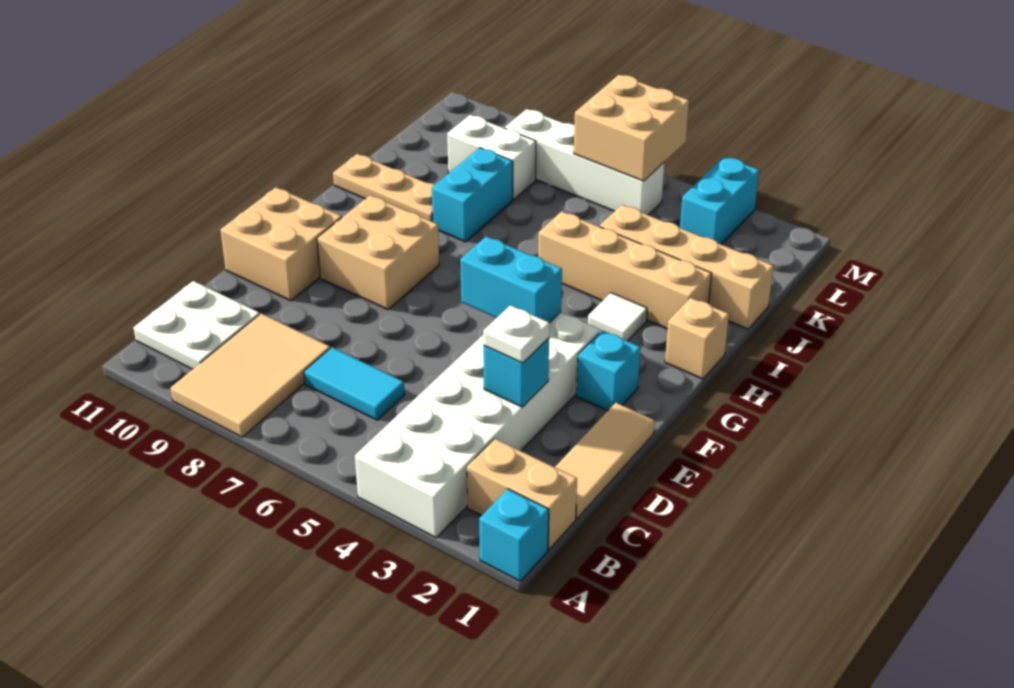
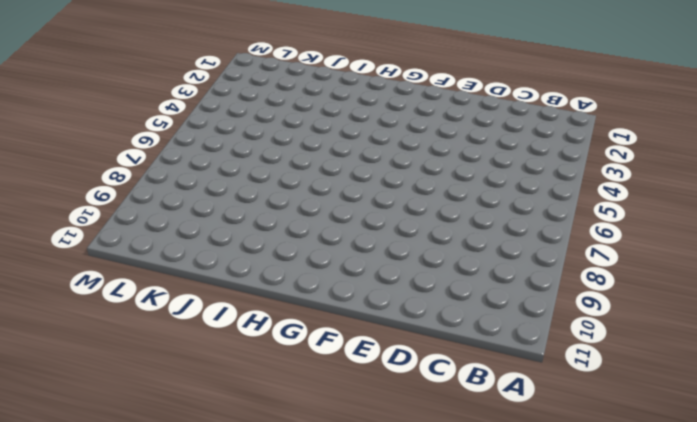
none -> cyan brick A1 level 1
none -> white brick A3:F4 level 1
none -> tan tile A8:C9 level 1

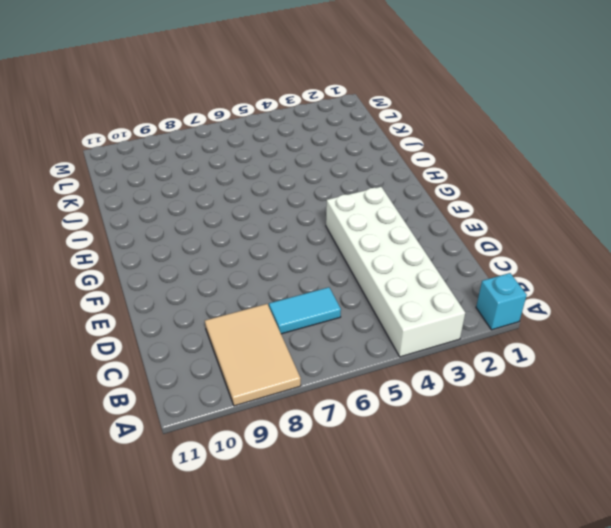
none -> tan brick B1:B2 level 1
none -> white plate B10:C11 level 1
none -> tan tile C1:E1 level 1

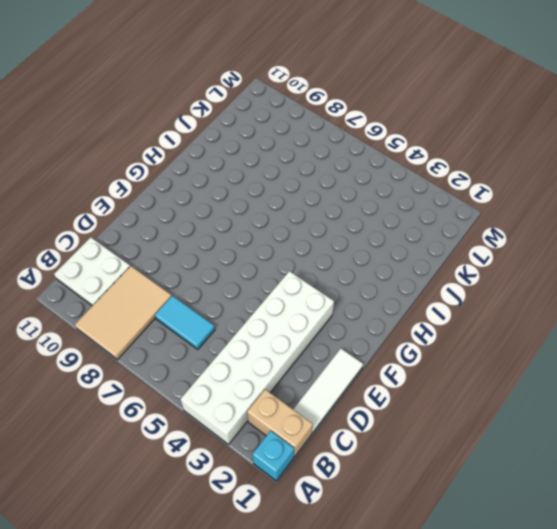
white tile C1:E1 level 1 -> tan tile C1:E1 level 1
none -> tan brick E10:F11 level 1
none -> cyan brick F2 level 1
none -> tan brick F8:G9 level 1

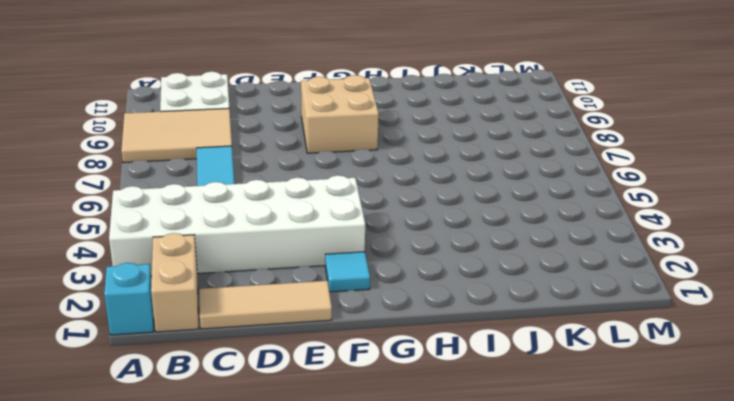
cyan tile F2 level 1 -> cyan brick F2 level 1
none -> tan brick E10:F11 level 1
none -> tan brick H1 level 1
none -> white tile H3 level 1

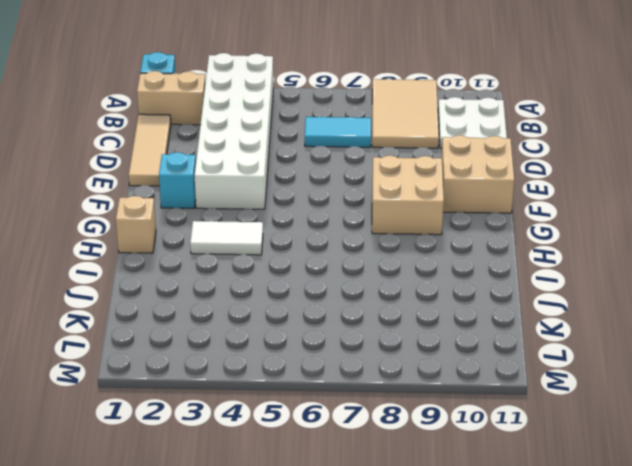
white tile H3:H4 level 1 -> white tile H3 level 1
none -> tan brick I2:I5 level 1
none -> cyan brick I8:J8 level 1
none -> tan plate I9:I11 level 1

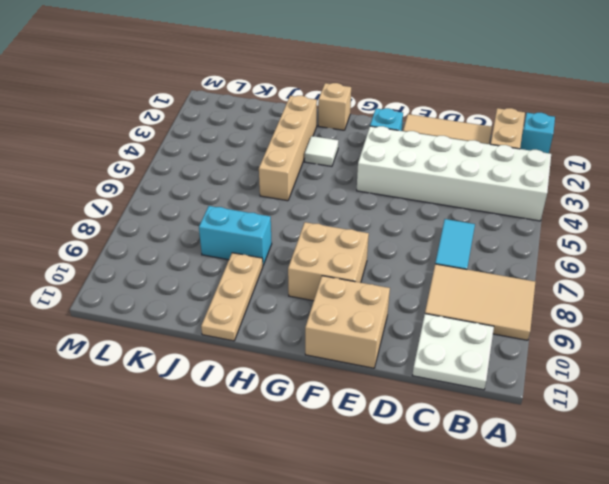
none -> tan brick J1:J4 level 1
none -> white brick K8:K9 level 1
none -> cyan brick L3:M3 level 1

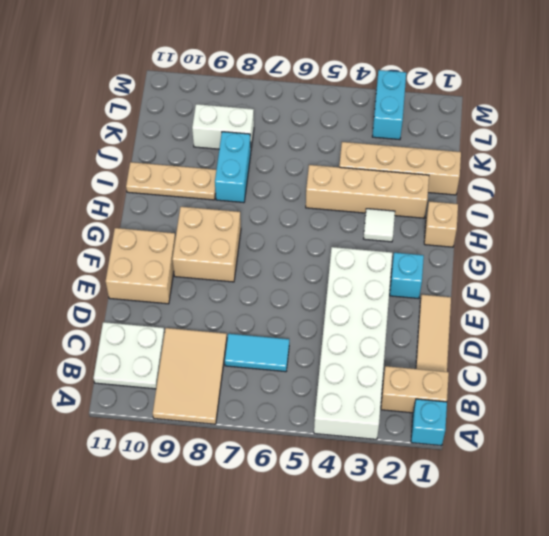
none -> white brick L5:L8 level 1
none -> cyan brick D3 level 2
none -> cyan brick F4:F5 level 2

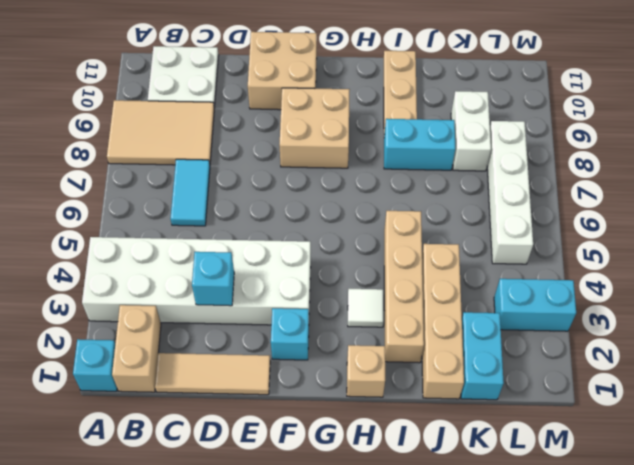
cyan brick K1:K2 level 1 -> cyan brick F4:F5 level 2
none -> tan brick L5:M6 level 2
none -> white plate D3 level 3

